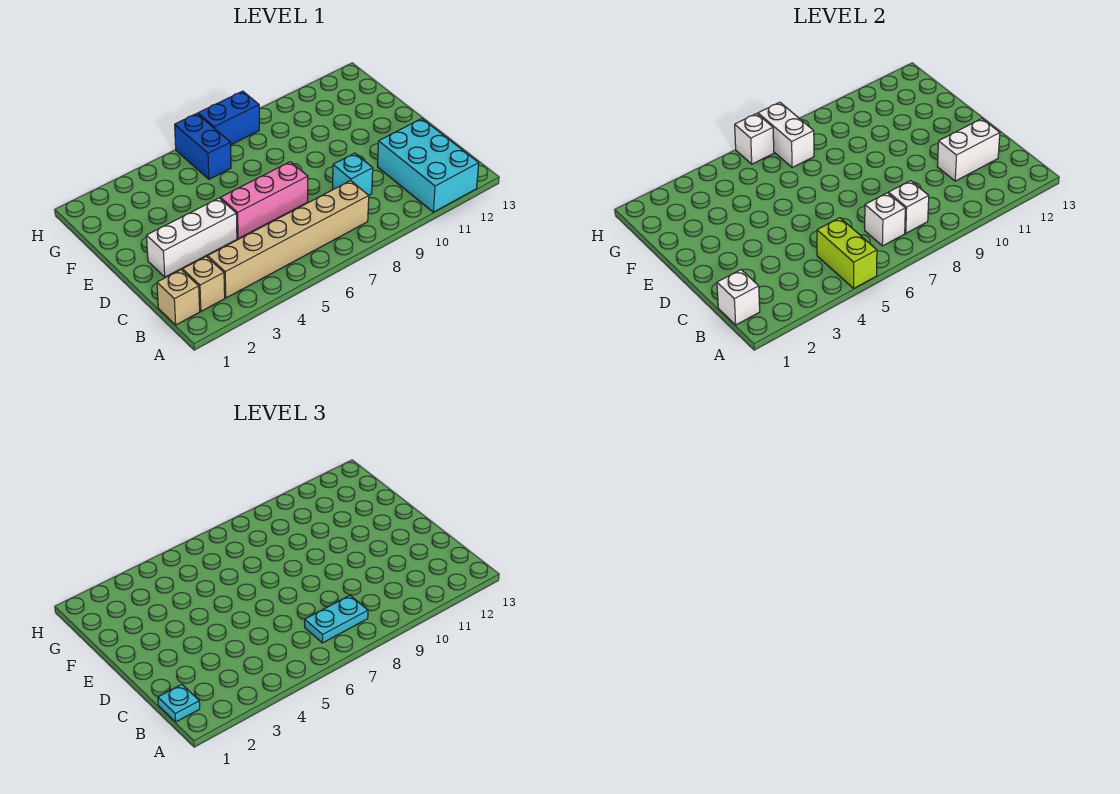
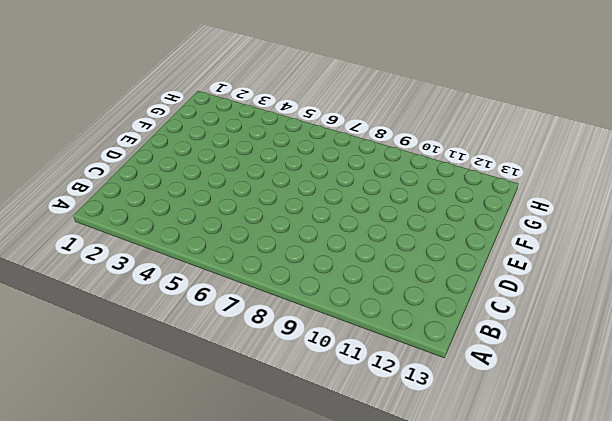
none -> cyan brick A11:C12 level 1
none -> tan brick B1 level 1
none -> tan brick B2 level 1

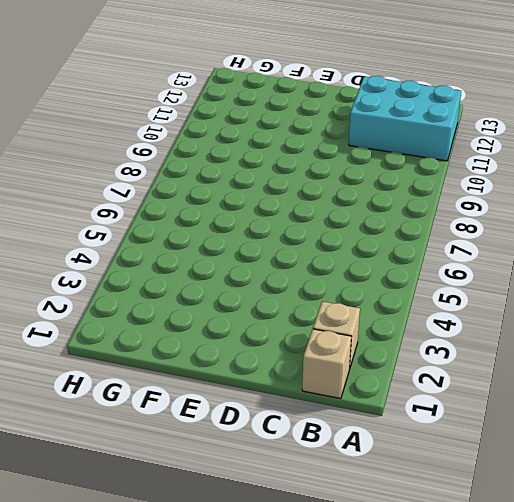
none -> tan brick B3:B8 level 1
none -> cyan brick C9 level 1
none -> white brick D2:D4 level 1

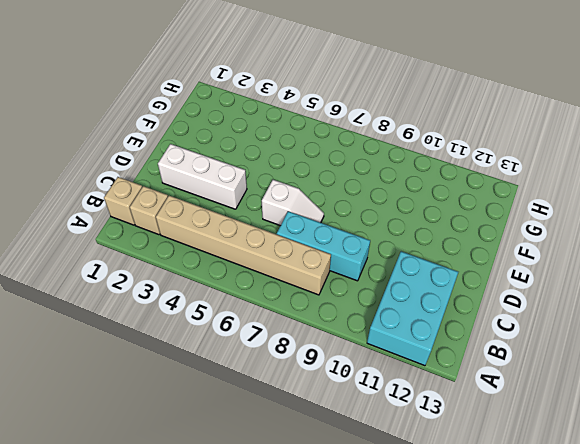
cyan brick C7:C9 level 1 -> cyan brick C9 level 1
white slope D6:D7 level 1 top 6 -> pink brick D5:D7 level 1
none -> blue brick G6:H6 level 1
none -> blue brick H7:H8 level 1
none -> lime brick A5:B5 level 2

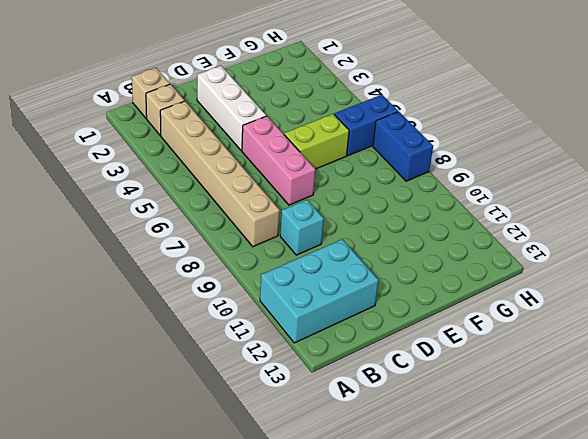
lime brick E6:F6 level 1 -> lime brick A5:B5 level 2
none -> white brick B1 level 2
none -> white brick B7 level 2
none -> white brick B8 level 2

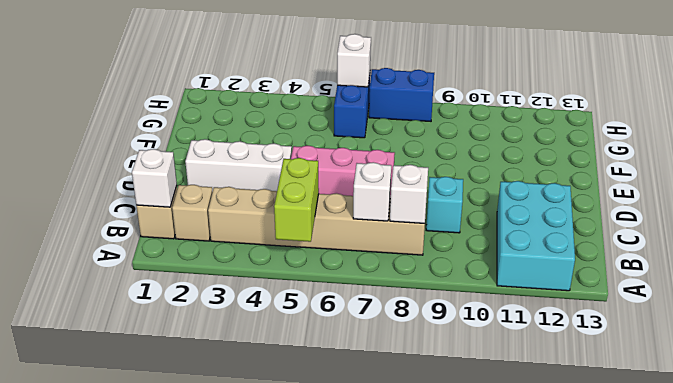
none -> white brick C11:C12 level 2
none -> white brick G7:H7 level 2
none -> cyan plate B1 level 3

